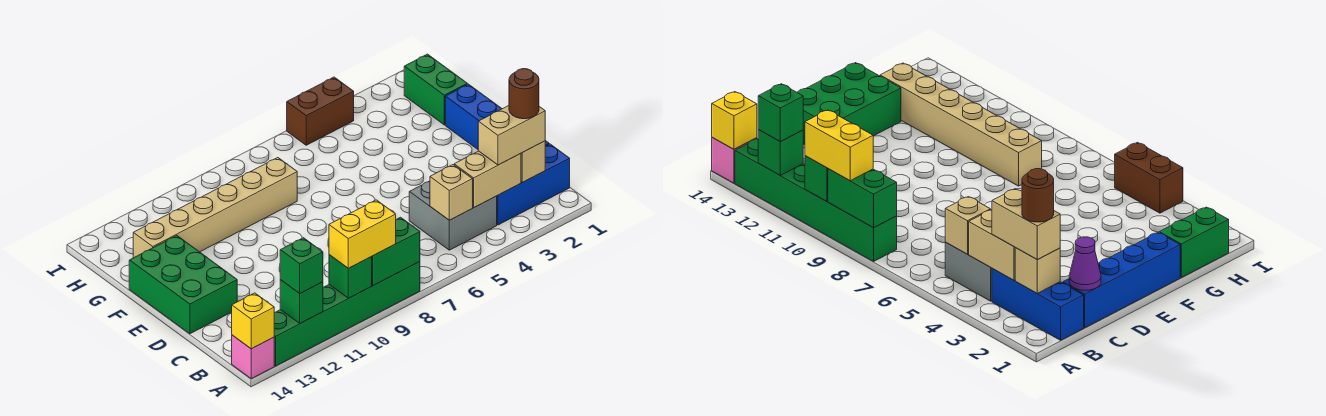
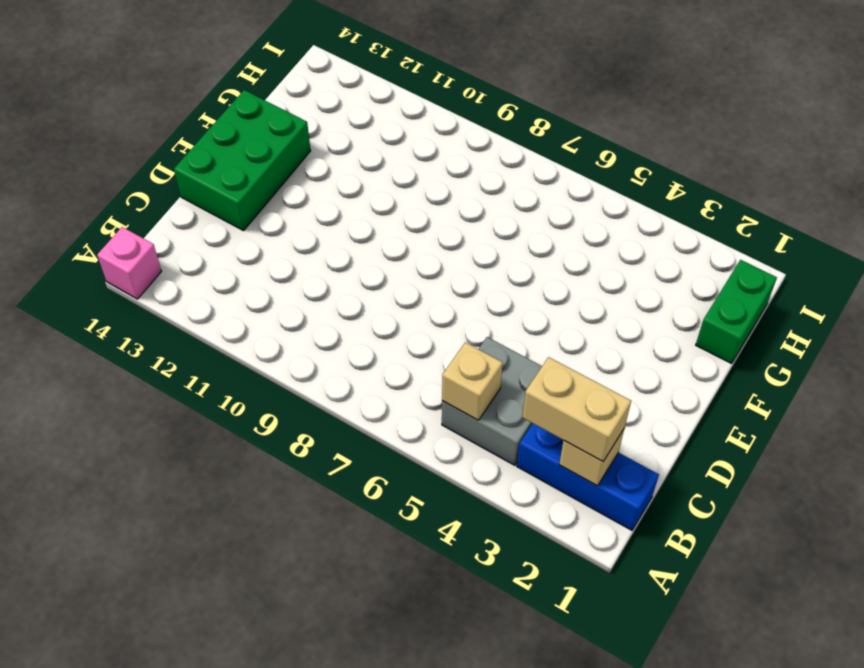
none -> green brick A8:A13 level 1
none -> blue brick C1:F1 level 1
none -> tan brick G8:G13 level 1

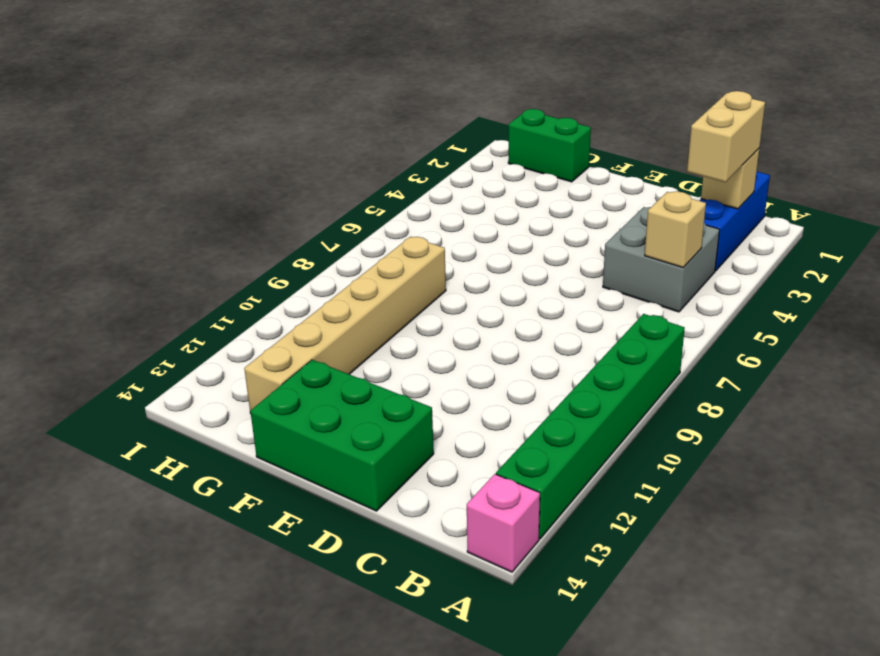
none -> blue brick C1:F1 level 1
none -> brown brick I4:I5 level 1
none -> green brick A8:A9 level 2

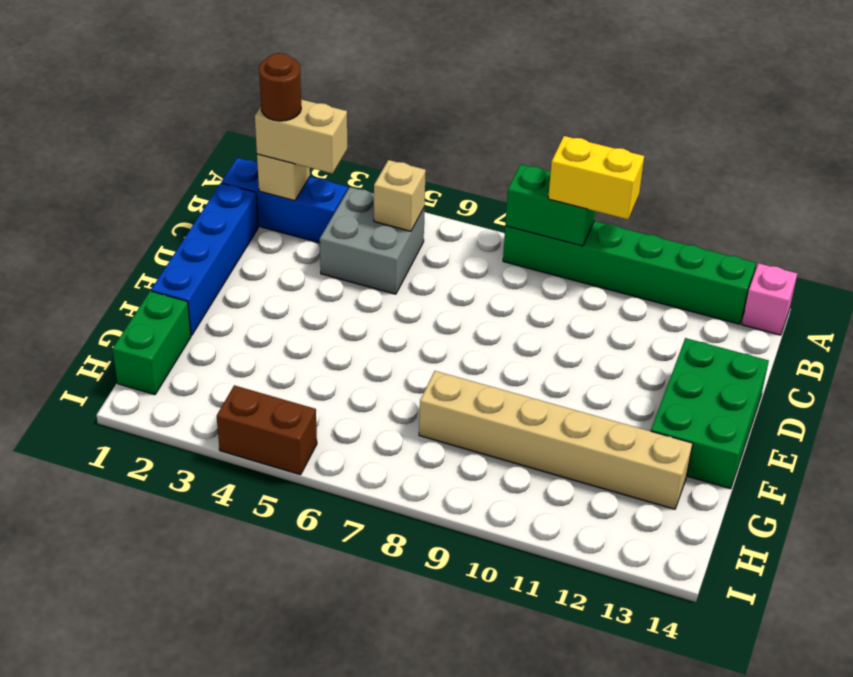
none -> green brick A10 level 2
none -> green brick A12 level 2
none -> yellow brick A14 level 2

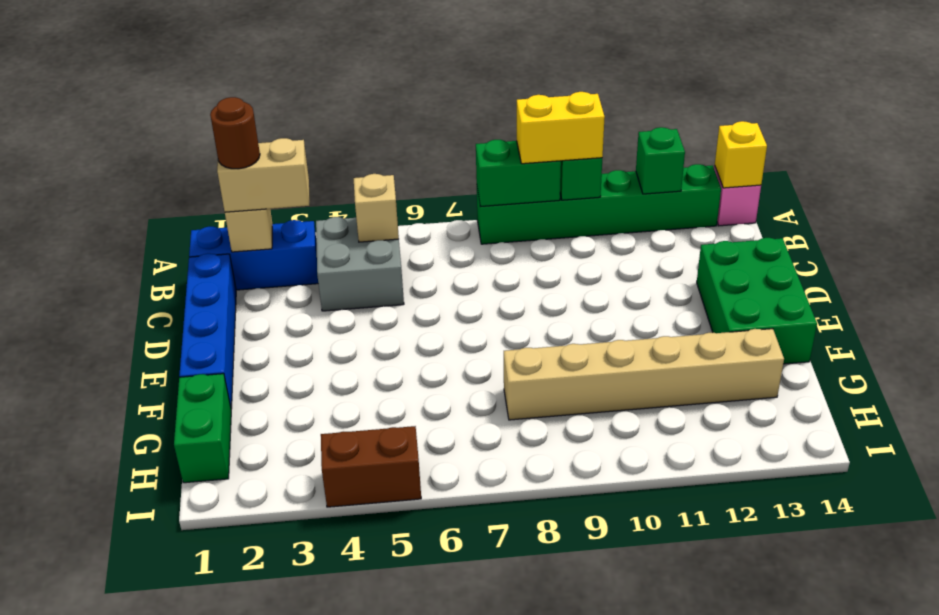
none -> tan brick B3:B4 level 2
none -> purple cone C1 level 2
none -> green brick A12 level 3

